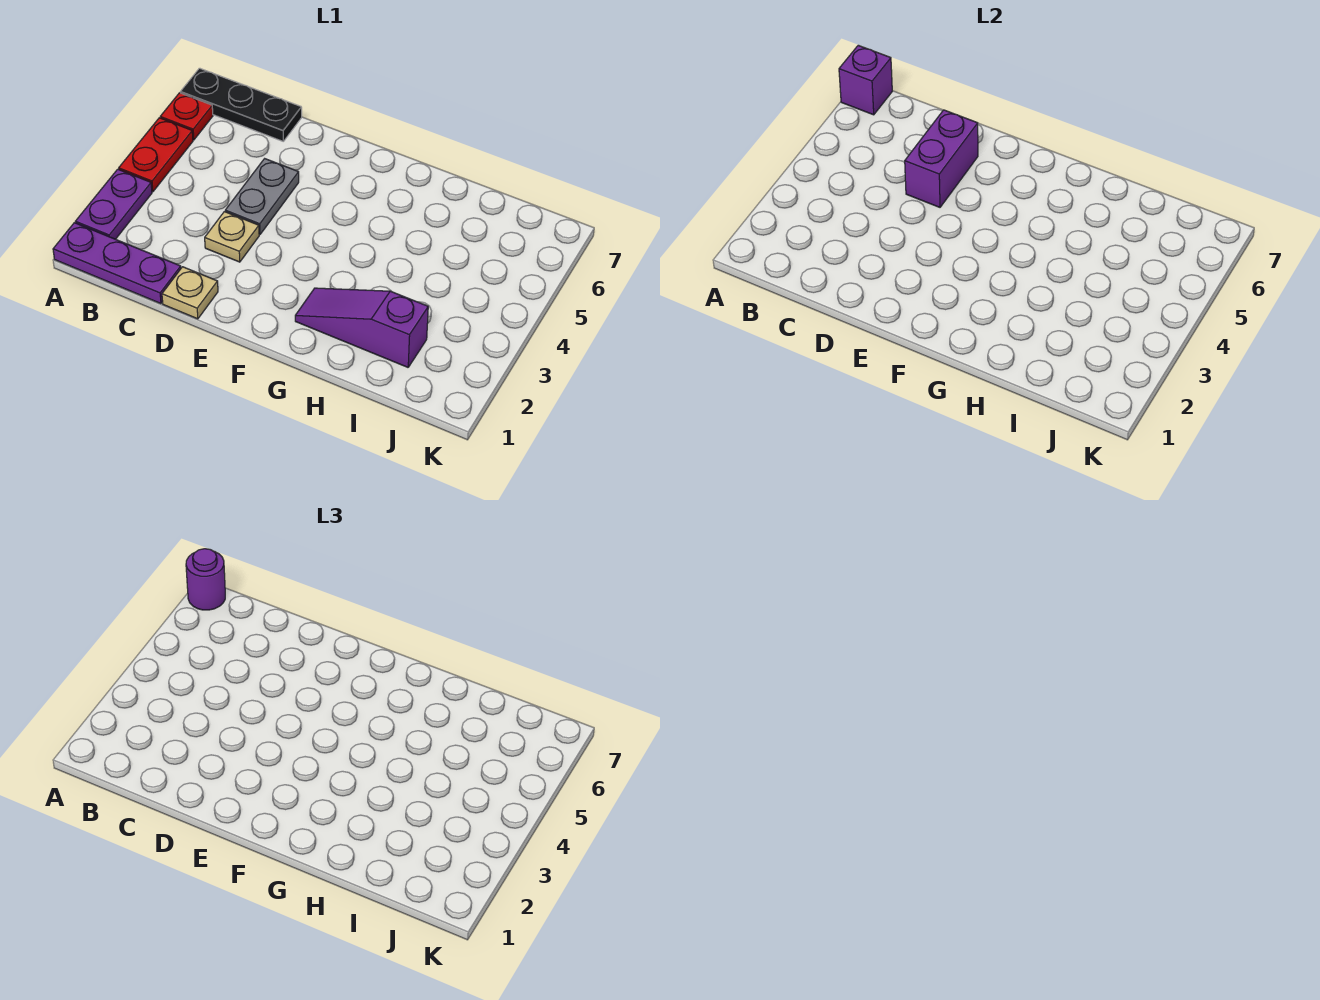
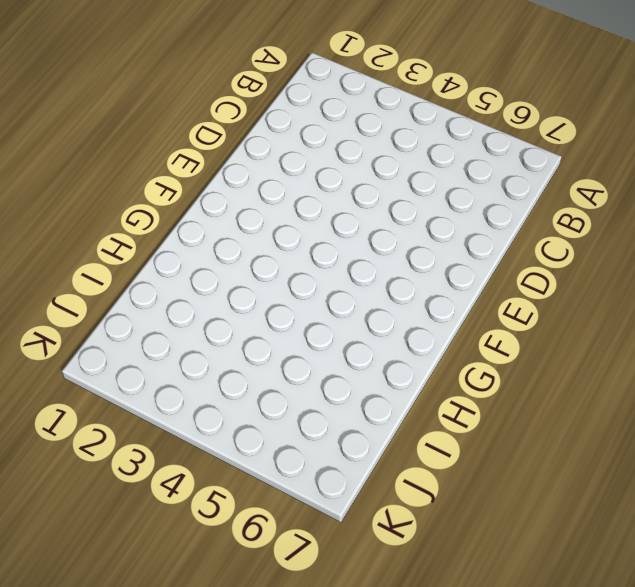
none -> purple plate A1:C1 level 1
none -> purple plate A2:A3 level 1
none -> red plate A4:A5 level 1

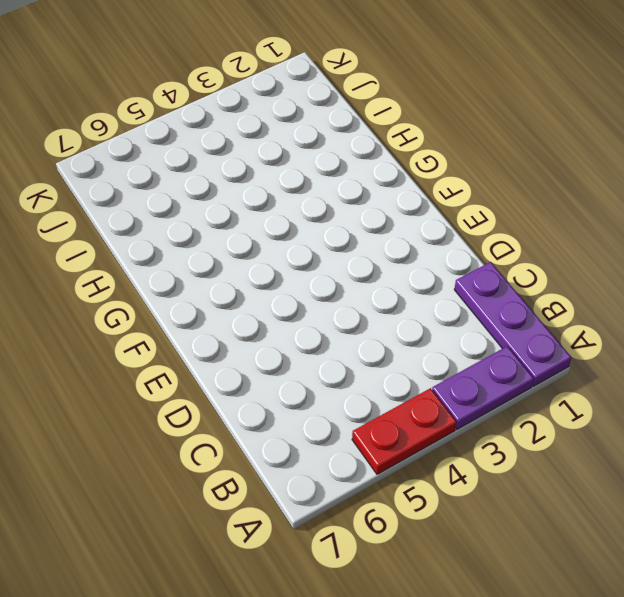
none -> red plate A6 level 1
none -> black plate A7:C7 level 1
none -> tan plate D1 level 1

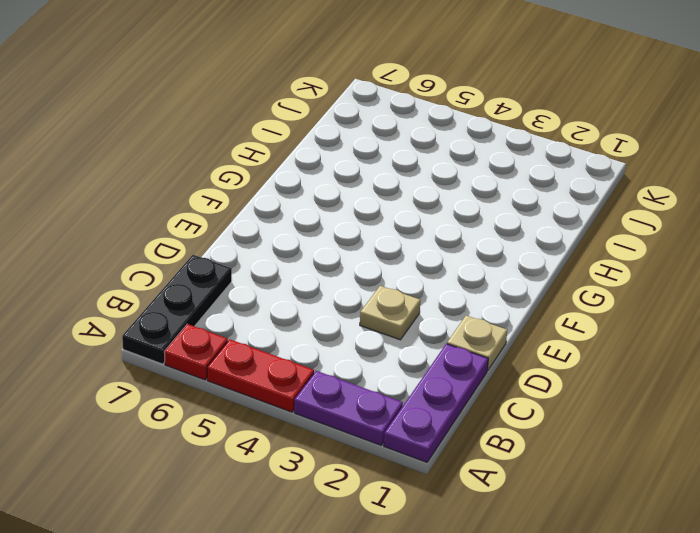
none -> grey plate D4:D5 level 1
none -> purple slope G2:I2 level 1 top I
none -> purple brick A7 level 2

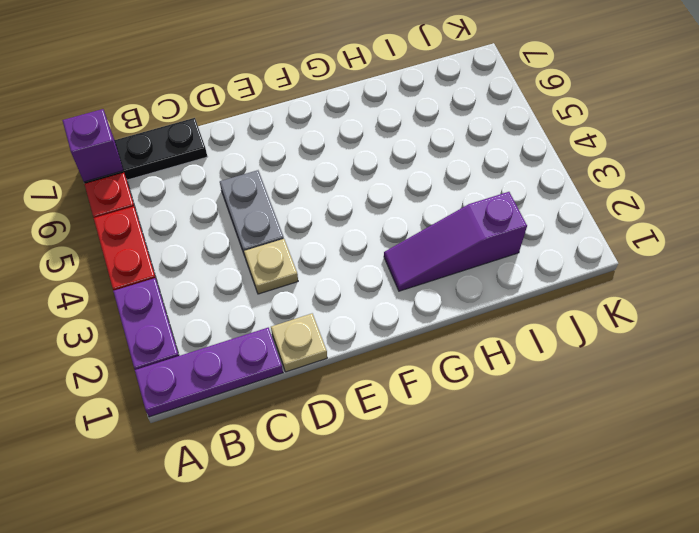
none -> purple brick D5:D6 level 2
none -> purple round brick A7 level 3

